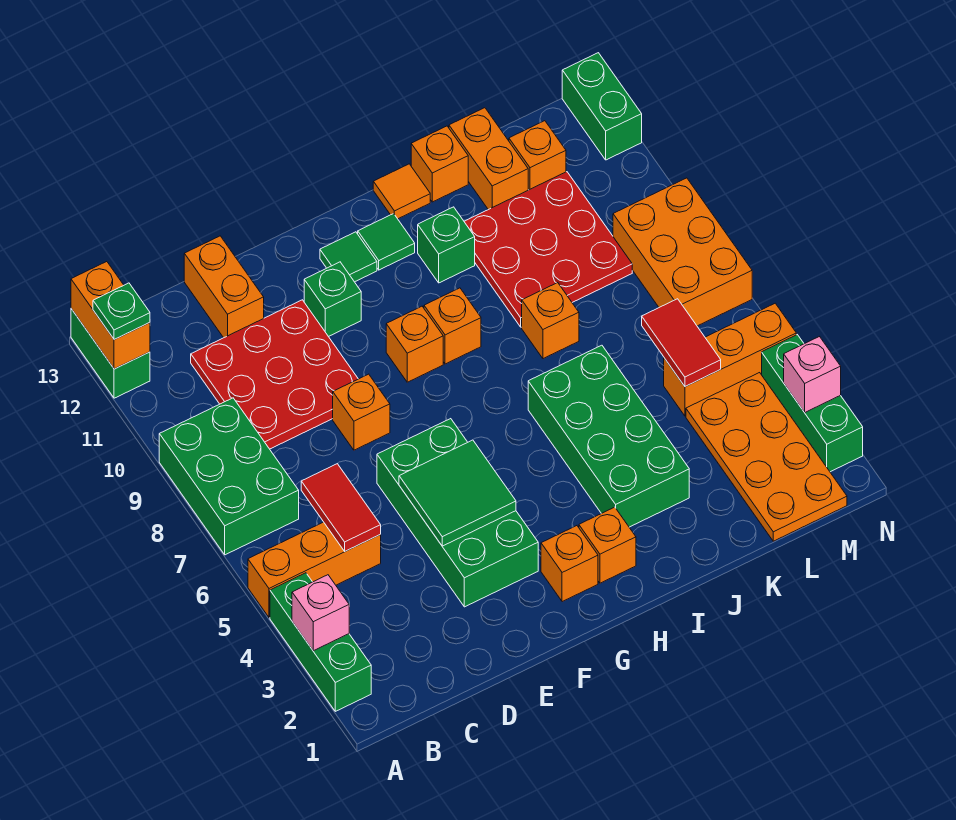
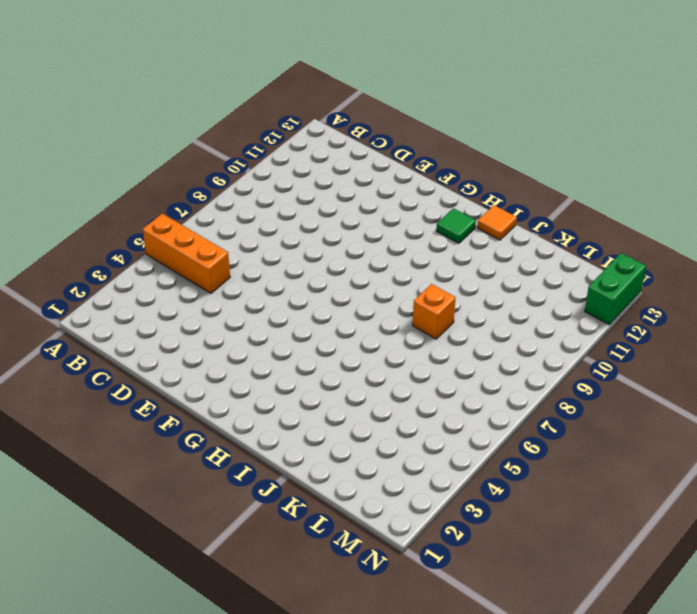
none -> green brick A2:A4 level 1
none -> green brick A7:B9 level 1
none -> green brick A12:A13 level 1
none -> red plate C9:E11 level 1

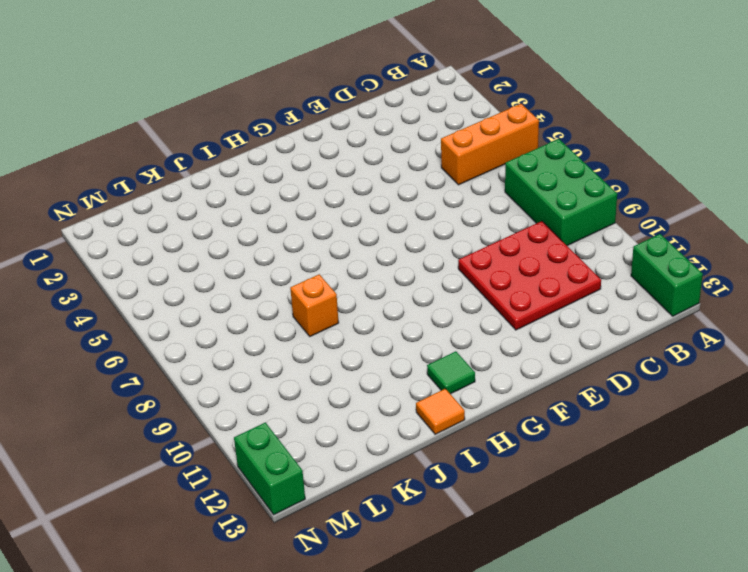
none -> green brick A2:A4 level 1
none -> orange brick D12:D13 level 1
none -> green brick E3:F6 level 1
none -> orange brick E8 level 1

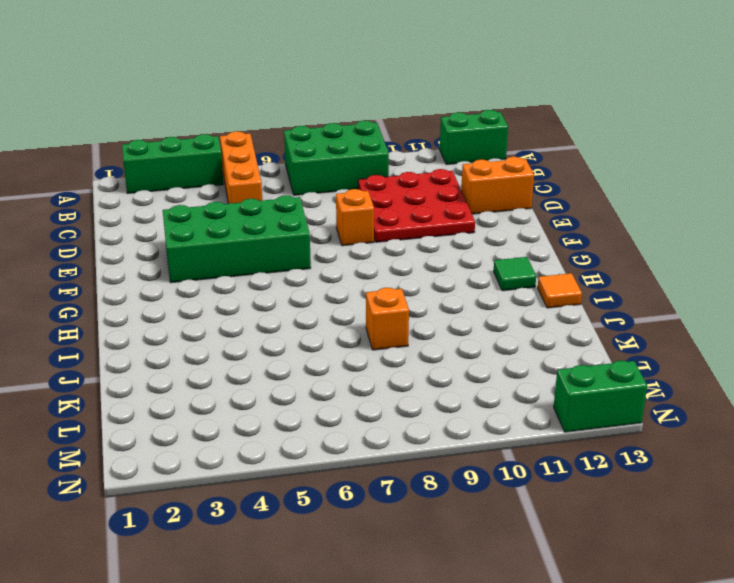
none -> green brick F11 level 1
none -> orange brick G2 level 1
none -> orange brick G9 level 1
none -> green tile G12 level 1

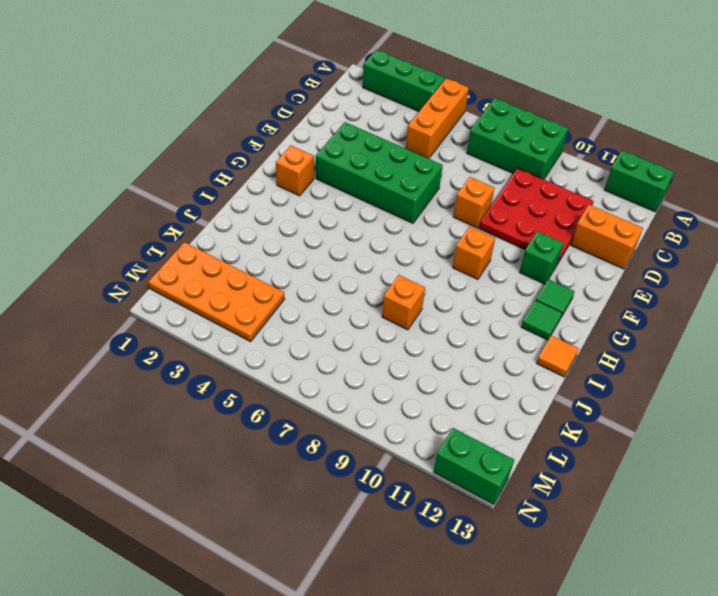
none -> orange brick H2 level 1
none -> orange brick H9 level 1
none -> green brick I3:J6 level 1
none -> green brick I11 level 1

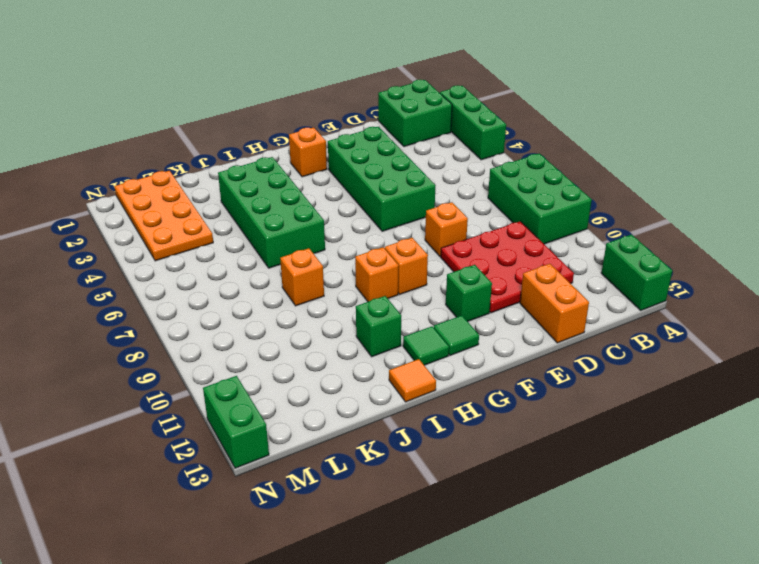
green brick B1:C2 level 1 -> none
none -> orange brick A5:C5 level 1
none -> orange brick H2 level 1
none -> red plate J9:L11 level 1
none -> orange brick J13 level 1

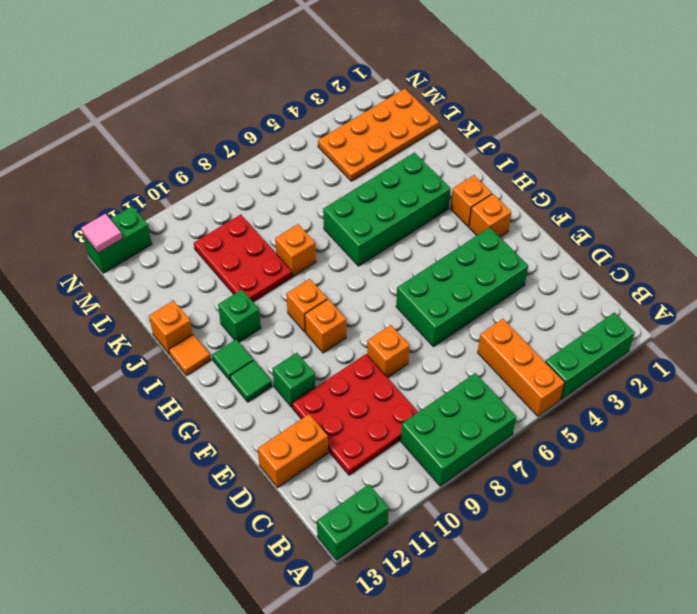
red plate J9:L10 level 1 -> red plate J9:L11 level 1
pink tile N13 level 2 -> none
none -> orange brick K12:K13 level 1
none -> orange brick L5:N5 level 1
none -> orange brick L12 level 1
none -> orange brick M7:N9 level 1

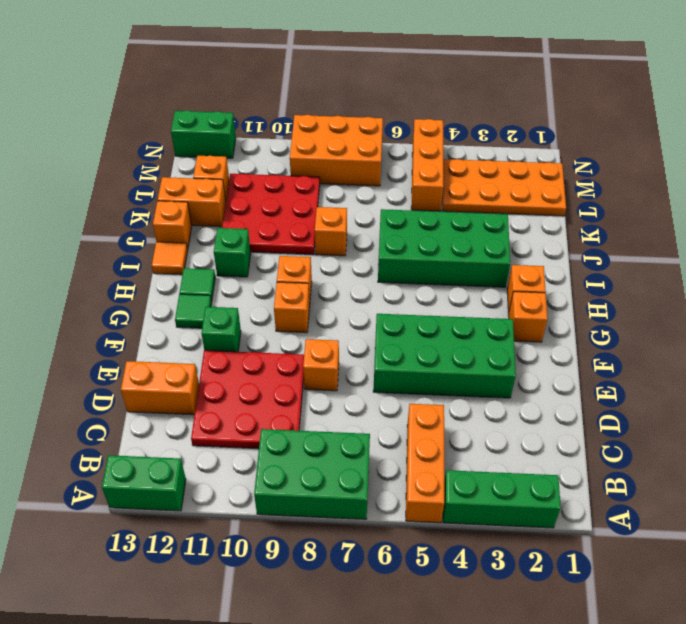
none -> green brick N2:N4 level 1
none -> pink brick A3 level 2
none -> orange brick A12:A13 level 2
none -> red tile C5:C6 level 2

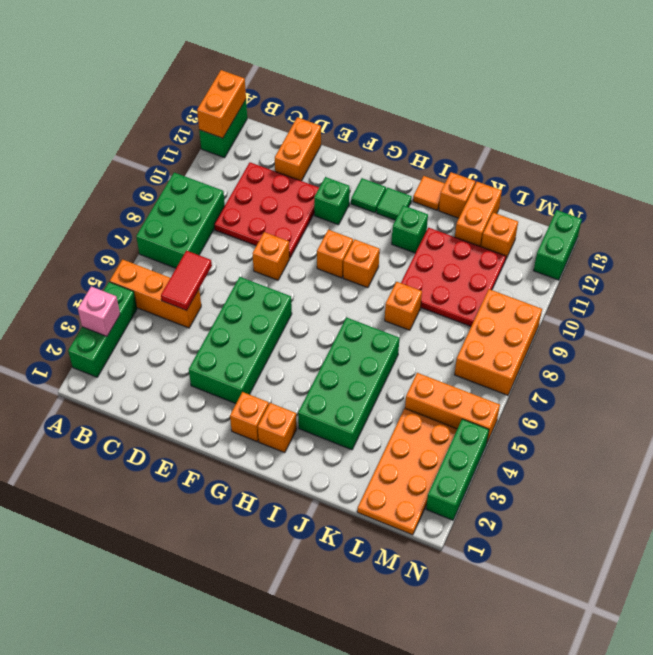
none -> green tile E4:F5 level 2
none -> red tile L5:L6 level 2
none -> pink brick N3 level 2
none -> green plate A12 level 3

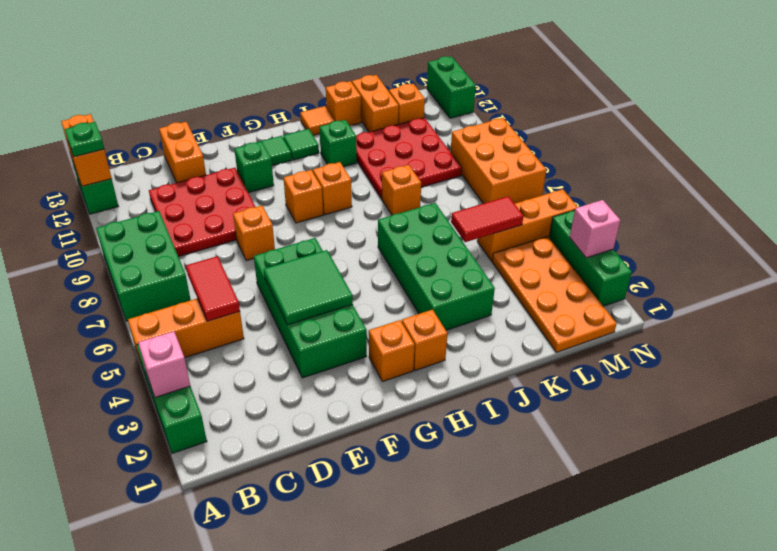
red tile K5:L5 level 2 -> red tile L5:L6 level 2

